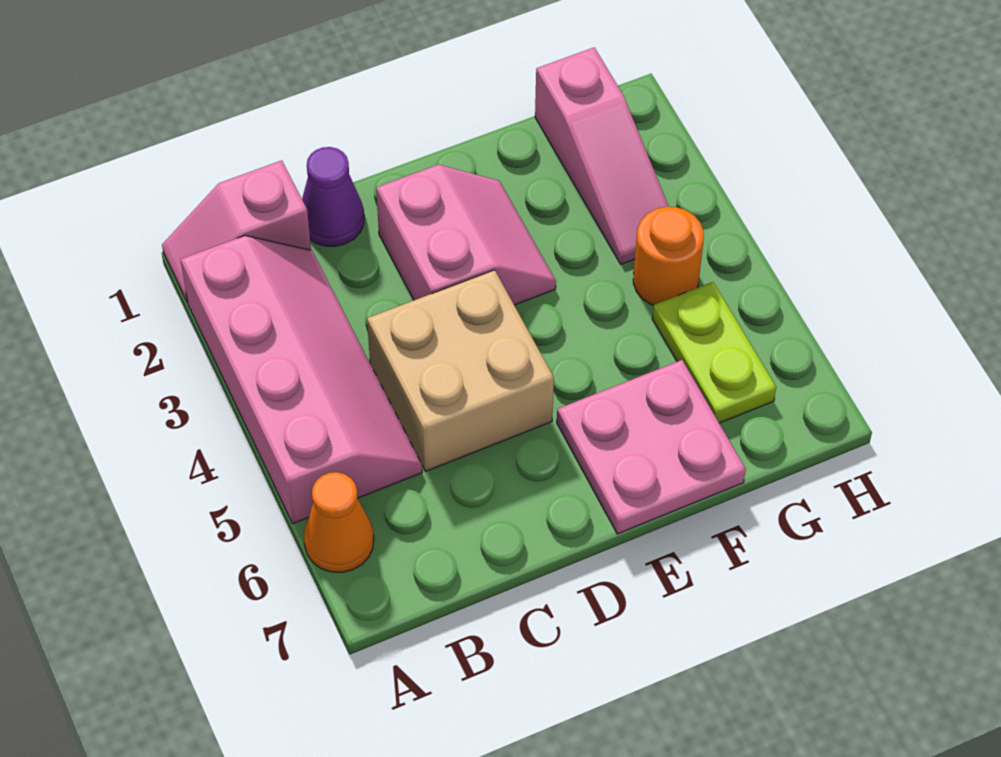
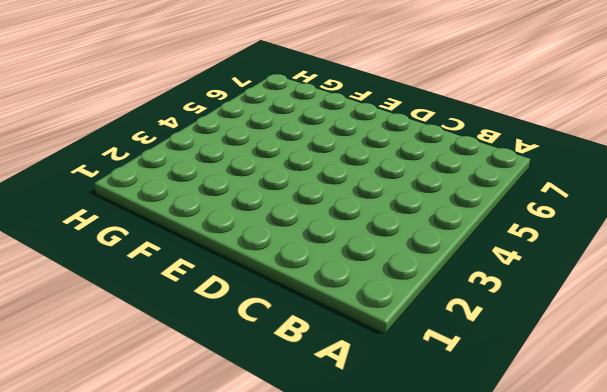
none -> pink slope A1:B1 level 1 top B
none -> pink slope A2:B5 level 1 top A

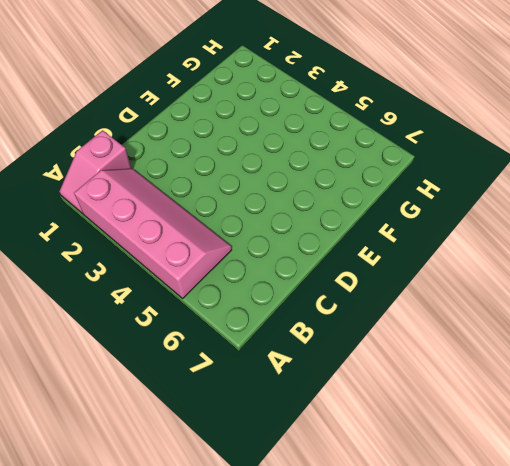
none -> orange cone A6 level 1
none -> purple cone C1 level 1

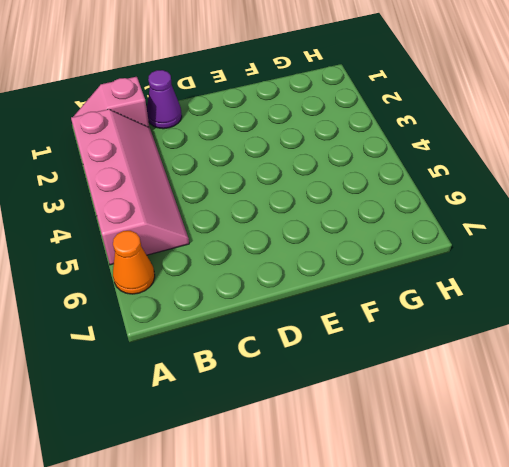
none -> tan brick C4:D5 level 1
none -> pink slope D2:E3 level 1 top D

